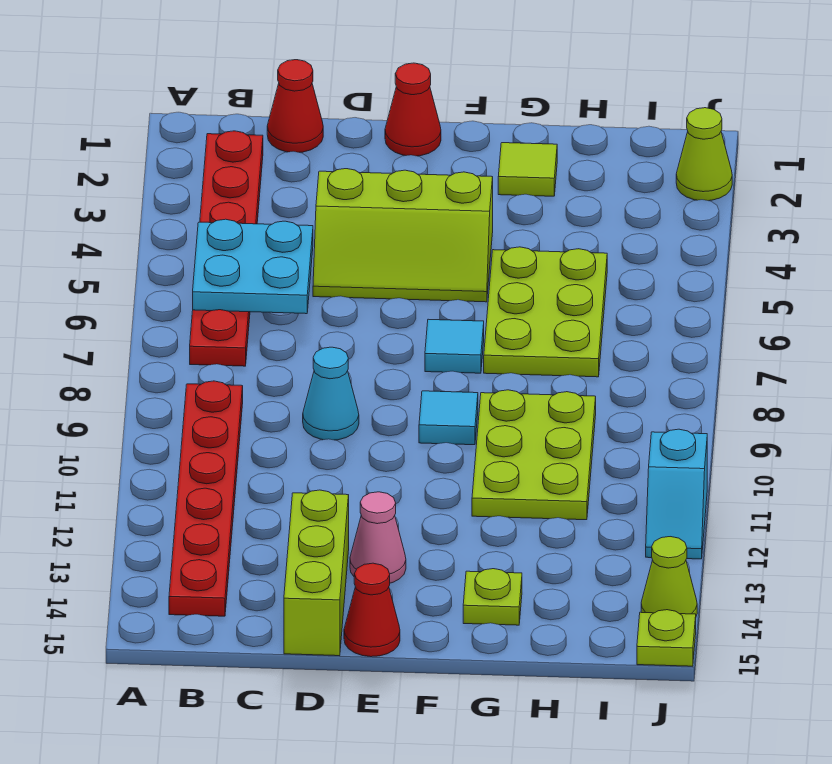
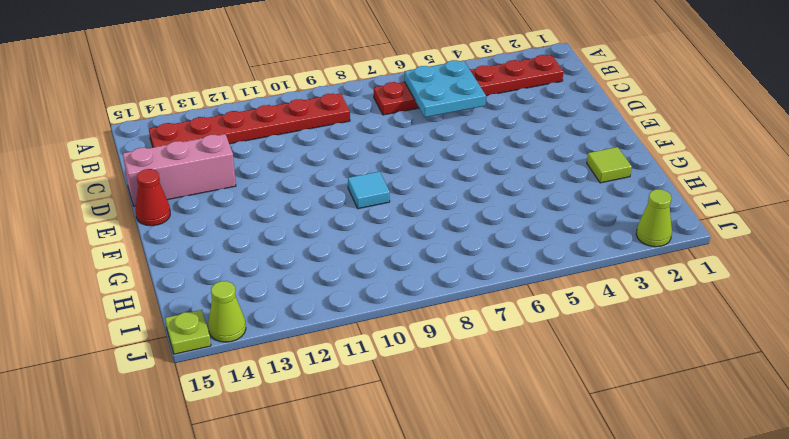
pink brick D13:D15 level 1 -> lime brick D13:D15 level 1
none -> red cone C1 level 1
none -> lime slope D4:F5 level 1 top 4
none -> cyan cone D9 level 1

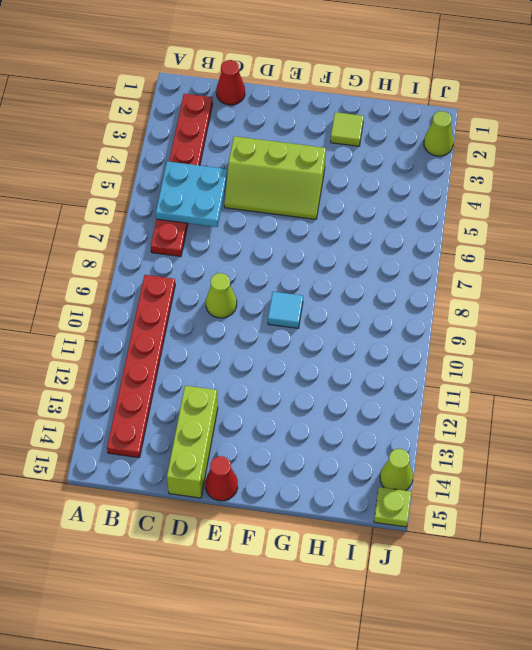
lime cone D9 level 1 -> cyan cone D9 level 1
none -> red cone E1 level 1
none -> pink cone E13 level 1
none -> cyan tile F7 level 1

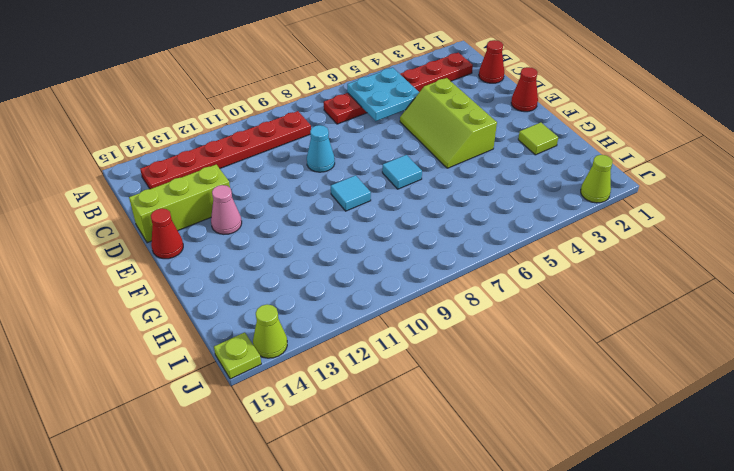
none -> lime plate G5:H7 level 1
none -> lime plate G9:H11 level 1
none -> lime plate G14 level 1

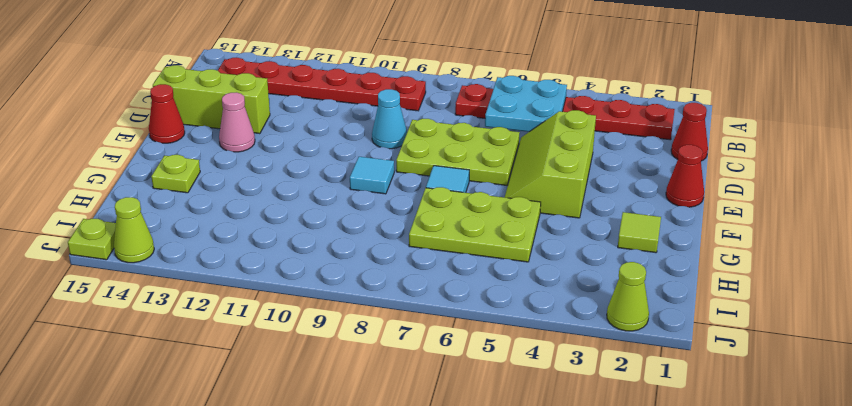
lime plate D6:E8 level 1 -> lime plate G9:H11 level 1
none -> cyan slope J11:J12 level 1 top 11

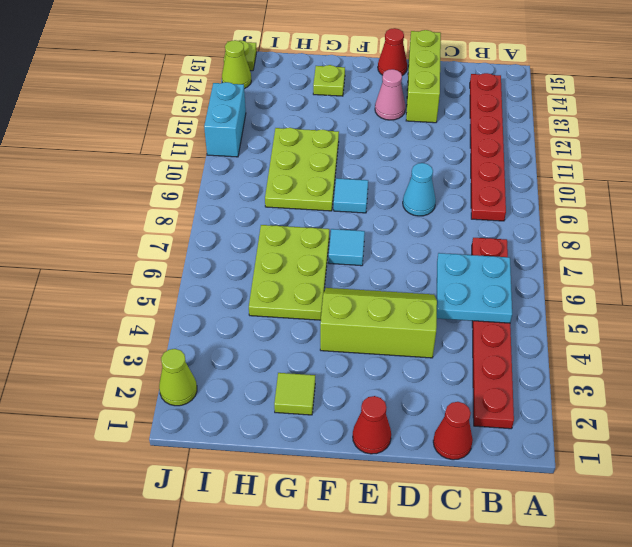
cyan brick J11:J12 level 1 -> cyan slope J11:J12 level 1 top 11

